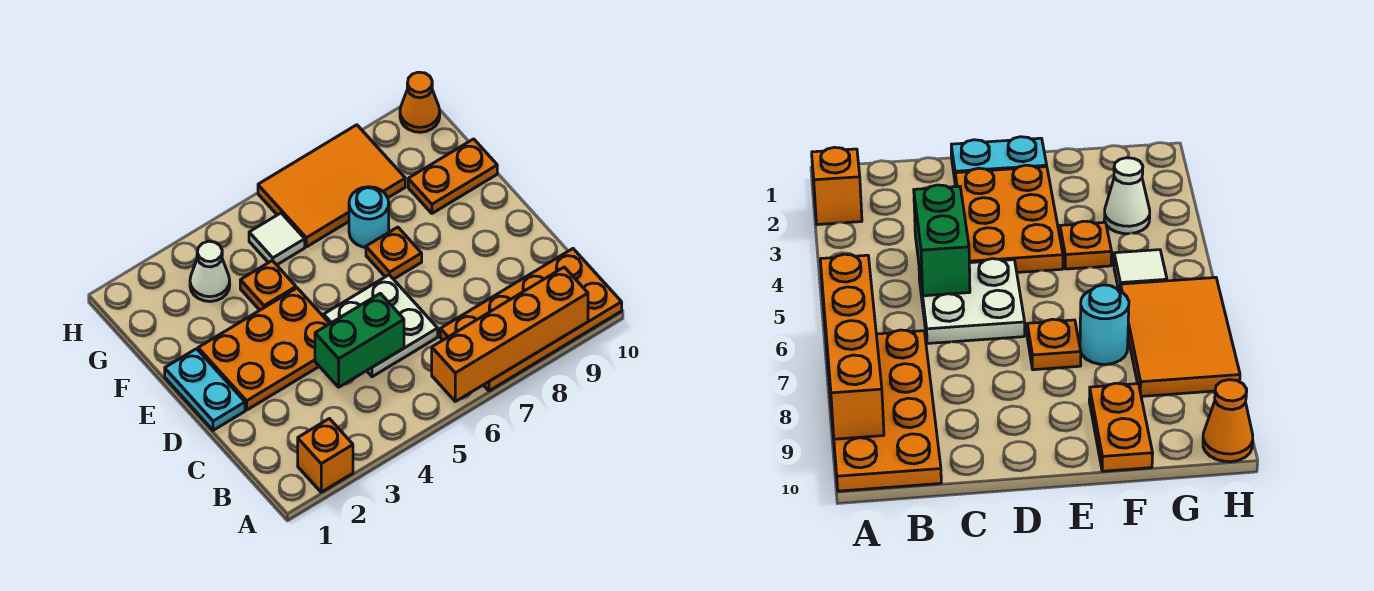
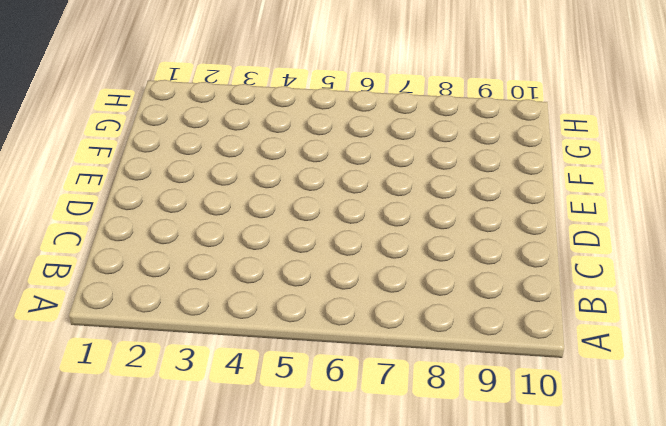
none -> orange brick A2 level 1
none -> orange plate A7:B10 level 1
none -> white plate C5:D6 level 1

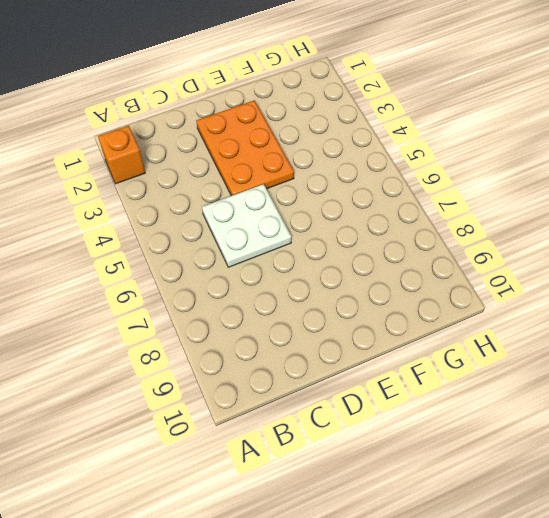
none -> orange plate A7:B10 level 1
none -> cyan plate D1:E1 level 1
none -> orange plate E7 level 1

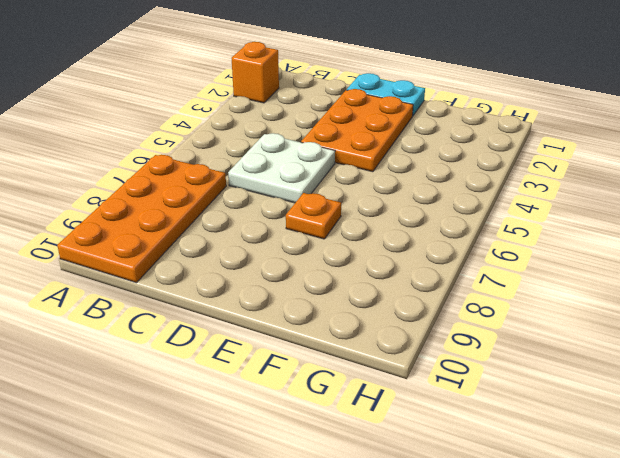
none -> orange plate F4 level 1
none -> cyan round brick F7 level 1
none -> orange plate F9:F10 level 1

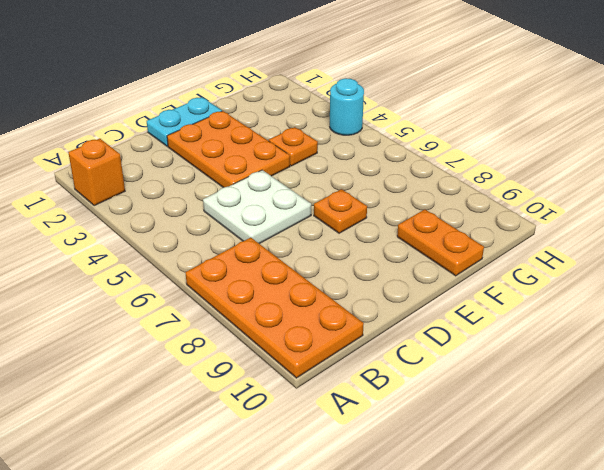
cyan round brick H4 level 1 -> cyan round brick F7 level 1
none -> white cone G3 level 1
none -> white tile G5 level 1
none -> orange tile G6:H8 level 1

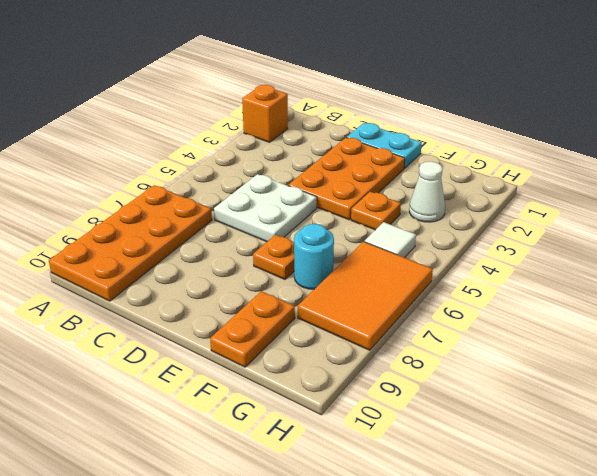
none -> orange cone H10 level 1
none -> orange brick A6:A9 level 2
none -> green brick C4:C5 level 2

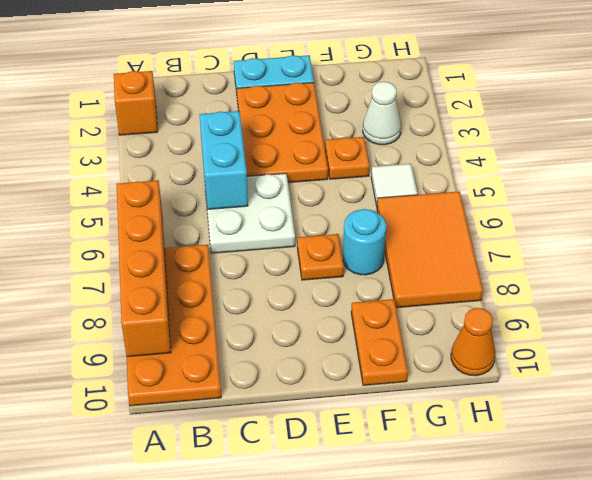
cyan brick C4:C5 level 2 -> green brick C4:C5 level 2

